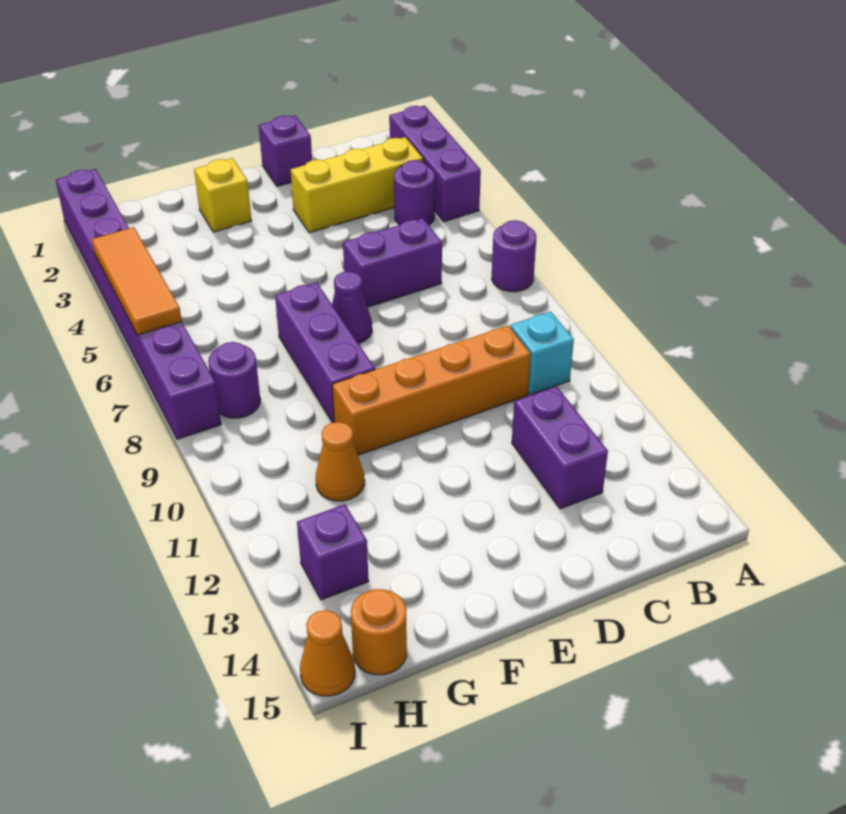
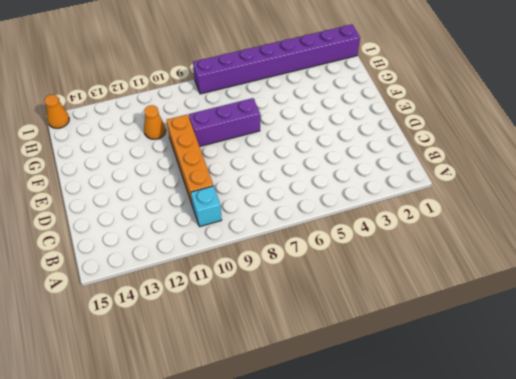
none -> purple brick A2:A4 level 1
none -> purple round brick A7 level 1
none -> yellow brick B3:D3 level 1

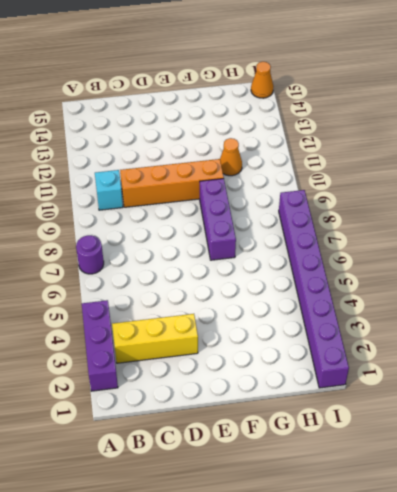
none -> purple round brick B4 level 1
none -> purple brick C6:D6 level 1
none -> purple brick C12:C13 level 1

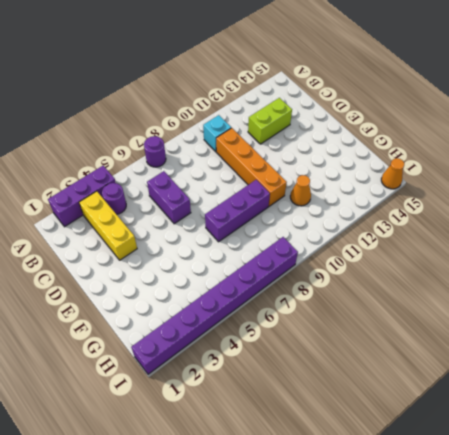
lime brick C12:C13 level 1 -> purple brick C12:C13 level 1
none -> purple brick D1 level 1
none -> purple cone E7 level 1
none -> yellow brick F2 level 1

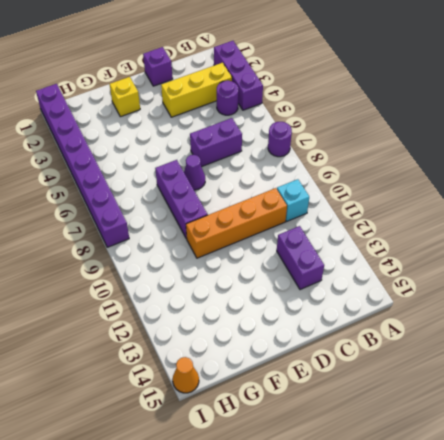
none -> orange cone G11 level 1
none -> purple round brick H8 level 1
none -> purple brick H13 level 1

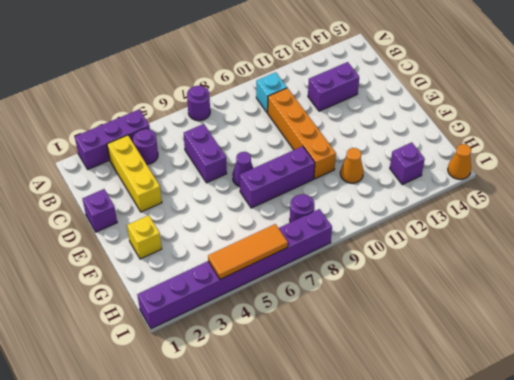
none -> orange round brick H15 level 1

